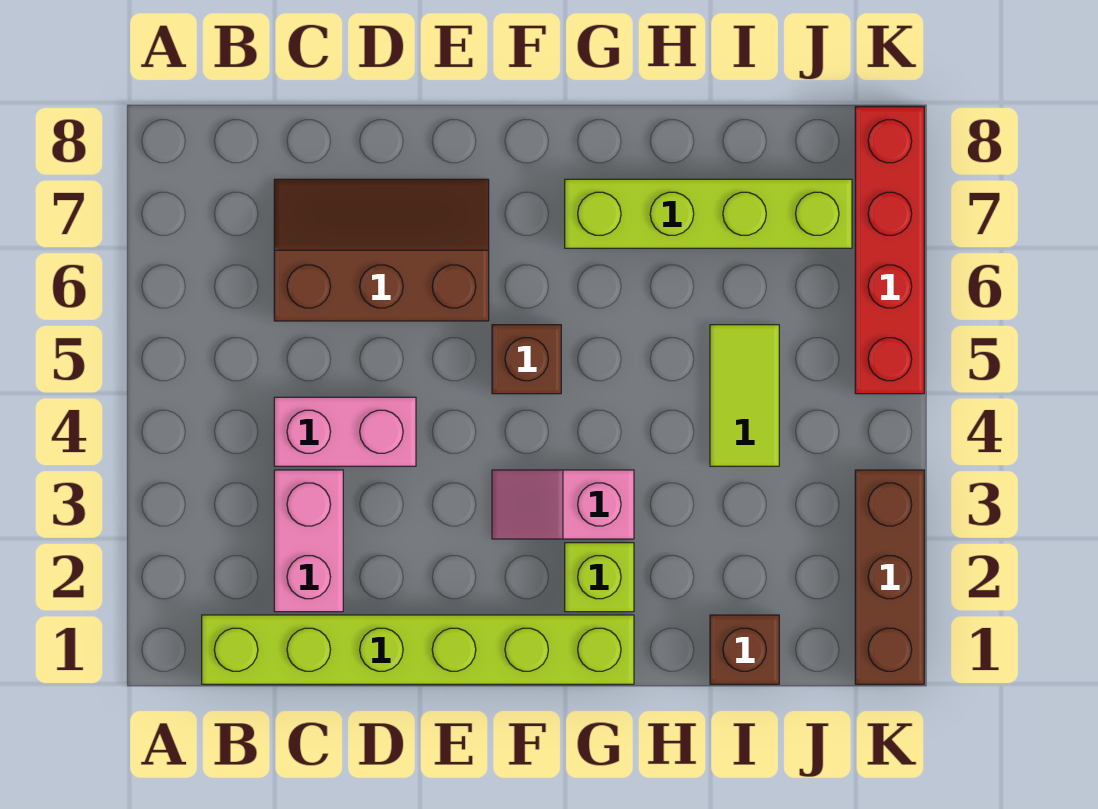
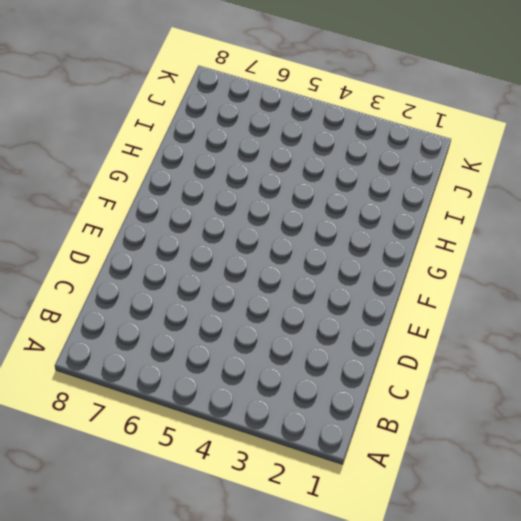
none -> lime brick B1:G1 level 1
none -> pink brick C2:C3 level 1
none -> pink brick C4:D4 level 1

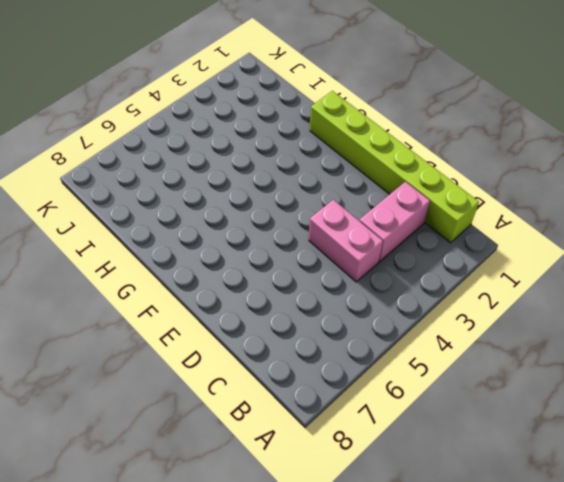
none -> brown slope C6:E7 level 1 top 6
none -> pink slope F3:G3 level 1 top G
none -> brown brick F5 level 1

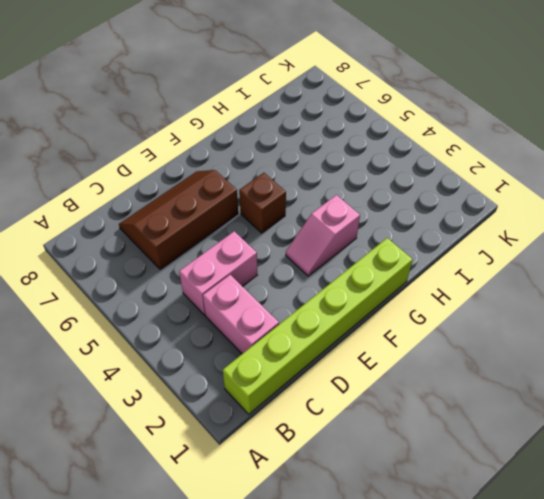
none -> lime brick G2 level 1
none -> lime brick G7:J7 level 1
none -> brown brick I1 level 1

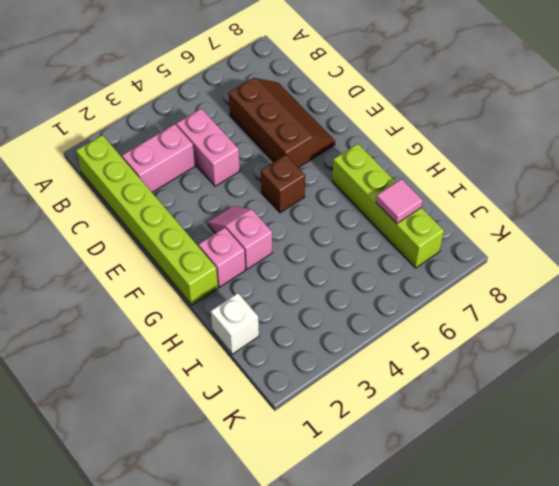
pink brick G2 level 1 -> lime brick G2 level 1
white brick I1 level 1 -> brown brick I1 level 1
pink tile I7 level 2 -> none
none -> lime tile I4:I5 level 1
none -> brown brick K1:K3 level 1
none -> red brick K5:K8 level 1

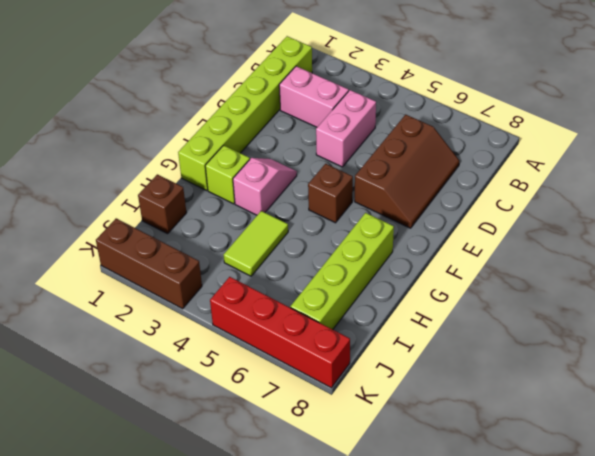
lime tile H4:I4 level 1 -> lime tile I4:I5 level 1

